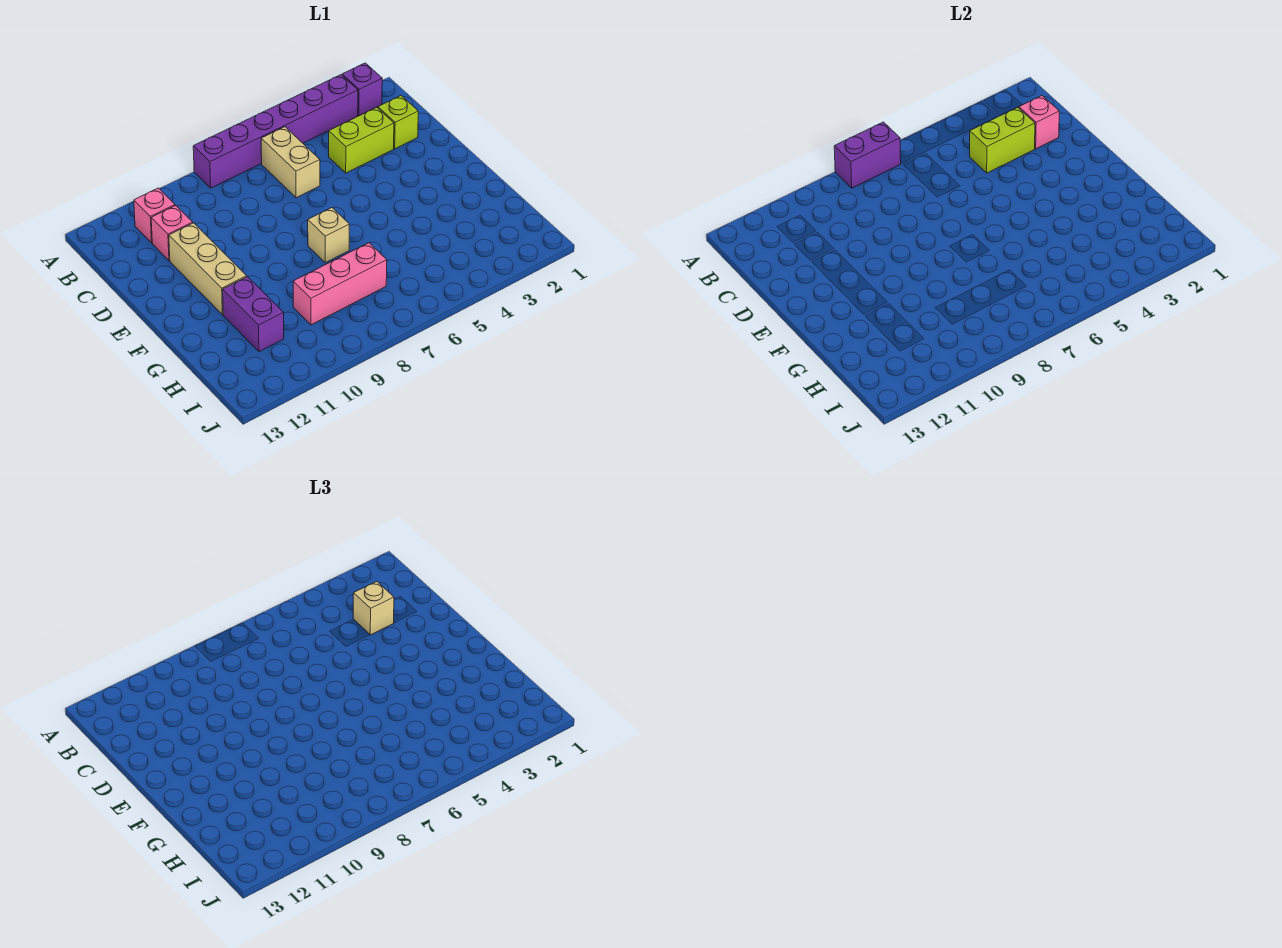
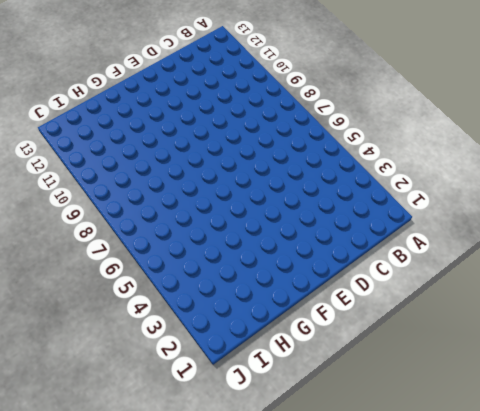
none -> purple brick A2 level 1
none -> purple brick A3:A8 level 1
none -> tan brick B6:C6 level 1

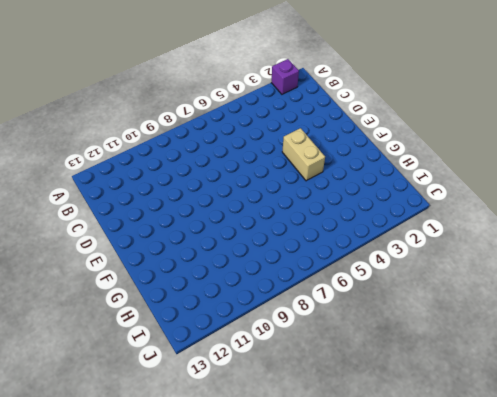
tan brick E4:F4 level 1 -> tan brick B6:C6 level 1
none -> purple brick A3:A8 level 1
none -> pink brick B11 level 1
none -> lime brick C2 level 1

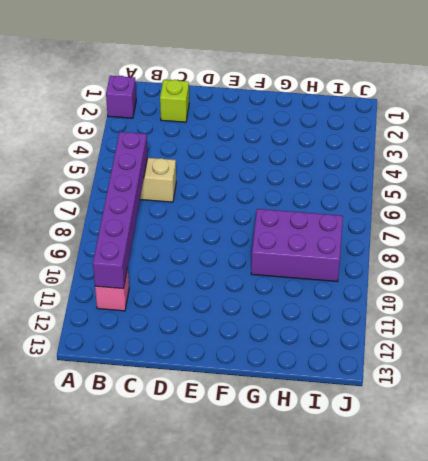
purple brick B6:B11 level 2 -> purple brick A3:A8 level 1
purple brick G8:I9 level 1 -> pink brick H7:H9 level 1
none -> lime brick C3:C4 level 1
none -> pink brick C11 level 1
none -> tan brick D11:F11 level 1

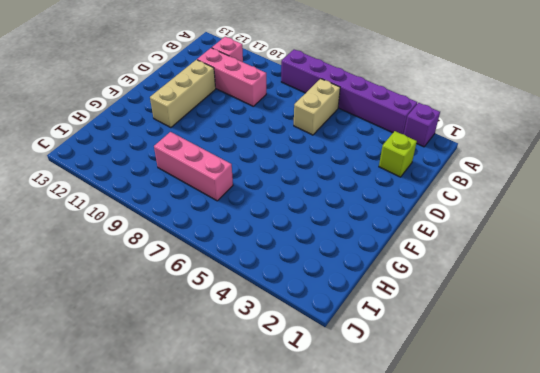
pink brick C9:C11 level 1 -> pink brick C11 level 1
none -> lime brick C3:C4 level 1
none -> tan brick F7 level 1
none -> purple brick G11:H11 level 1

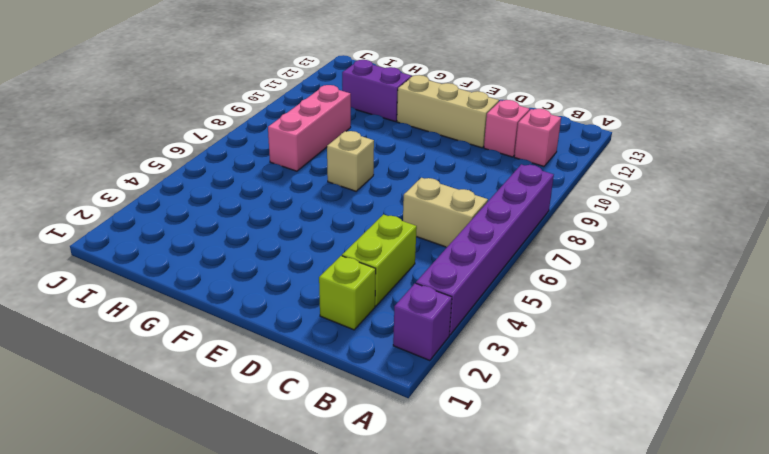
none -> purple brick A7:A8 level 2
none -> pink brick C2 level 2
none -> lime brick C3:C4 level 2

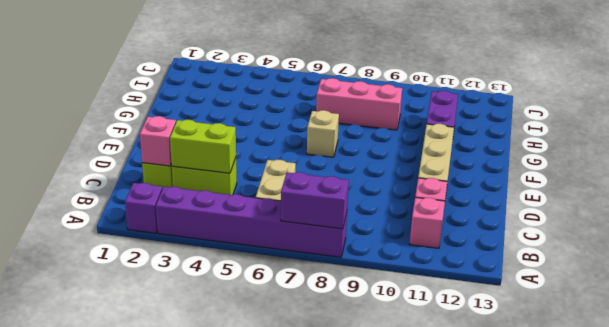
none -> tan brick C3 level 3

